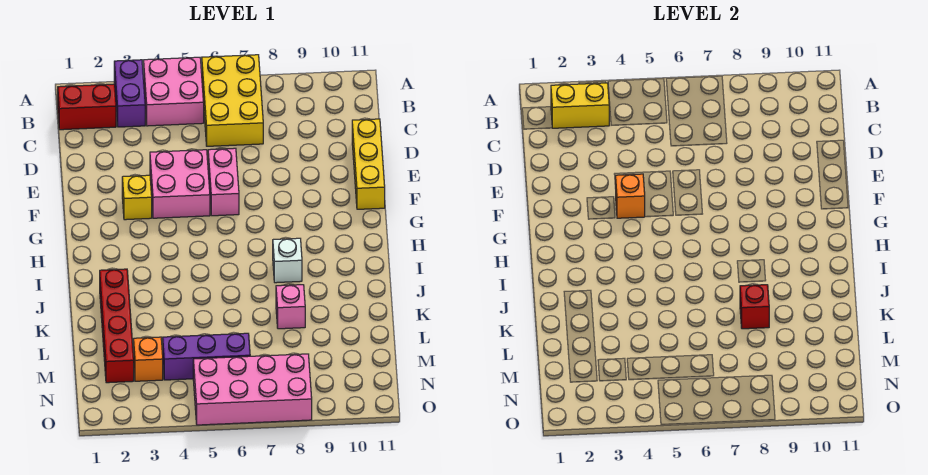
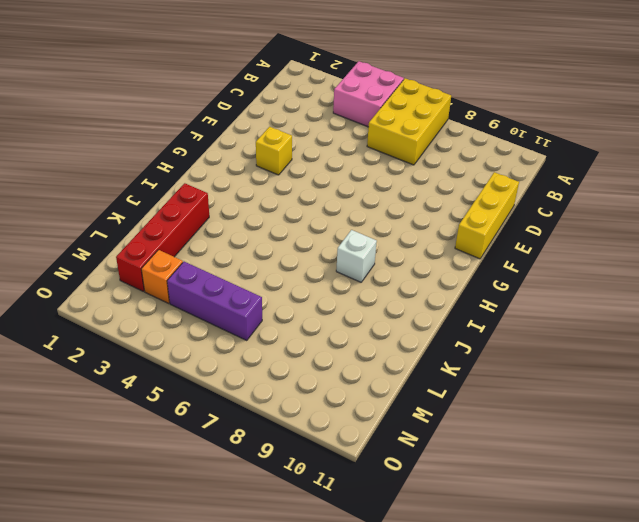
none -> purple brick A3:B3 level 1
none -> red brick B1:B2 level 1
none -> pink brick E4:F5 level 1

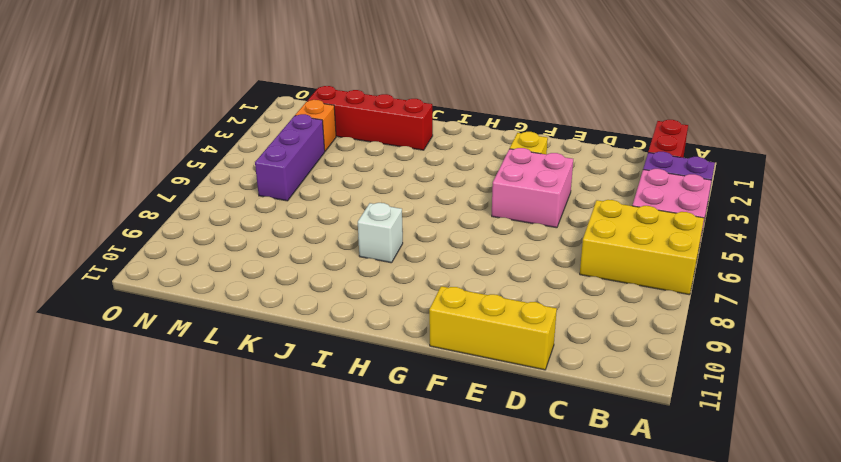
none -> pink brick E6:F6 level 1
none -> pink brick K8 level 1
none -> pink brick N5:O8 level 1

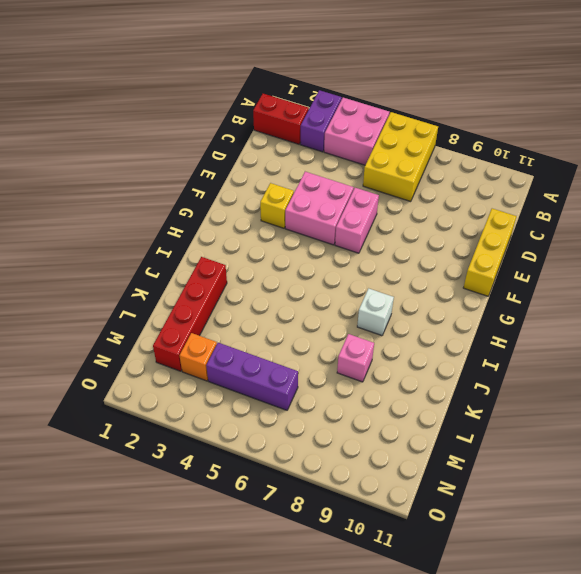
none -> pink brick N5:O8 level 1
none -> yellow brick B2:B3 level 2
none -> orange brick F4 level 2

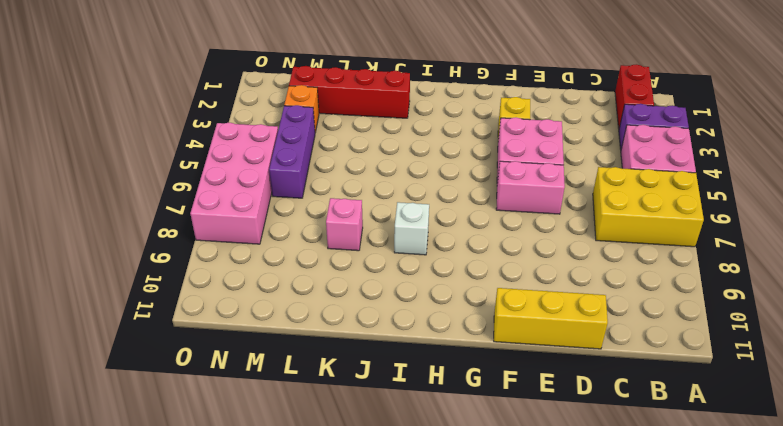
none -> yellow brick B2:B3 level 2
none -> orange brick F4 level 2
none -> red brick K8 level 2

